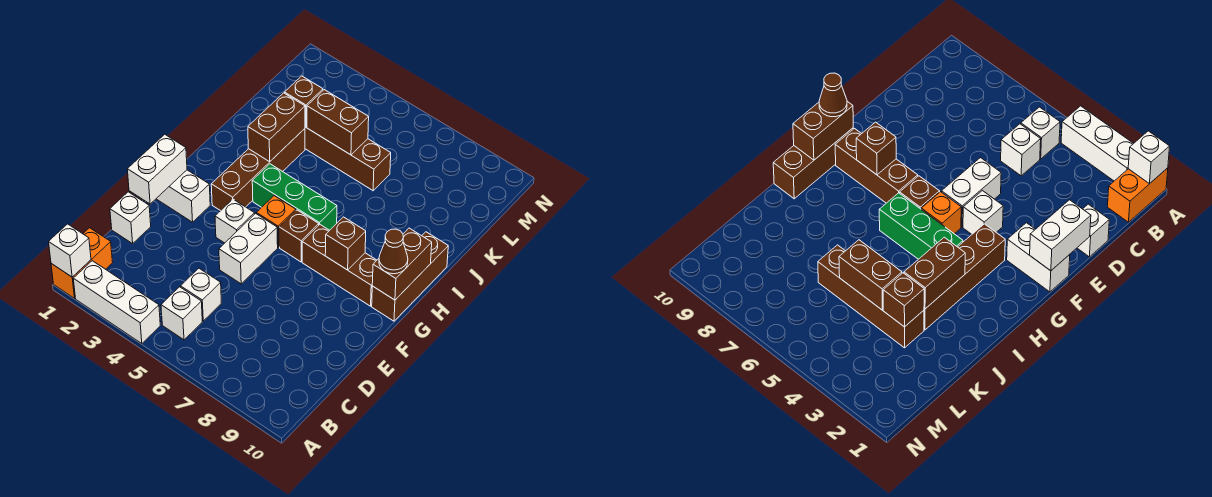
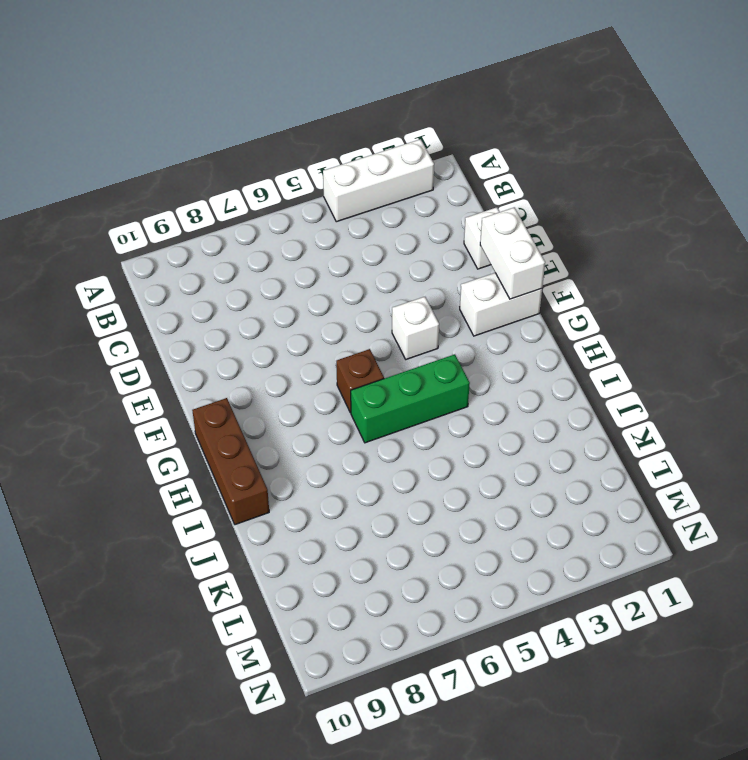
none -> orange brick A1:B1 level 1
none -> white brick B5 level 1
none -> white brick C5 level 1

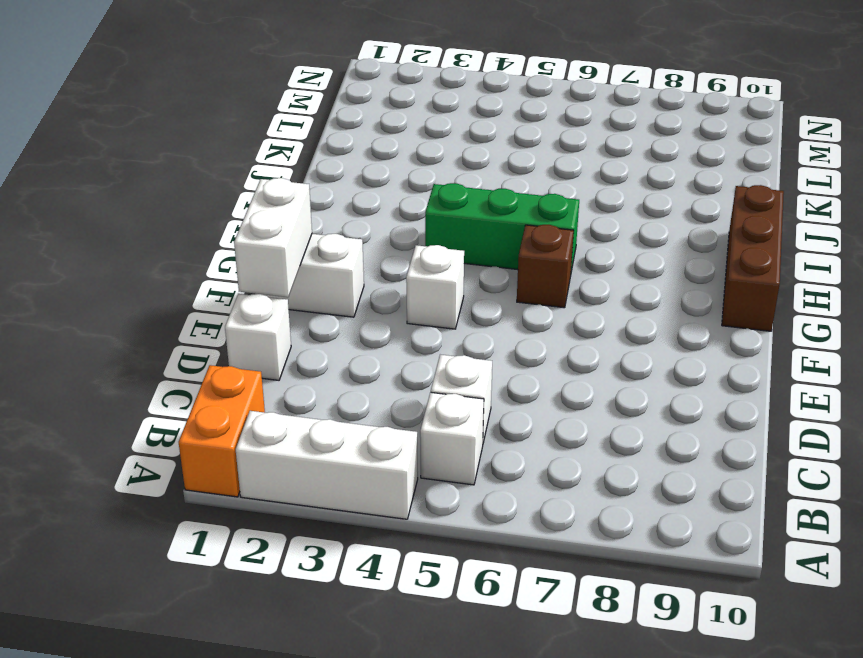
none -> white brick E5:F5 level 1
none -> brown brick G3:J3 level 1
none -> orange brick G5 level 1

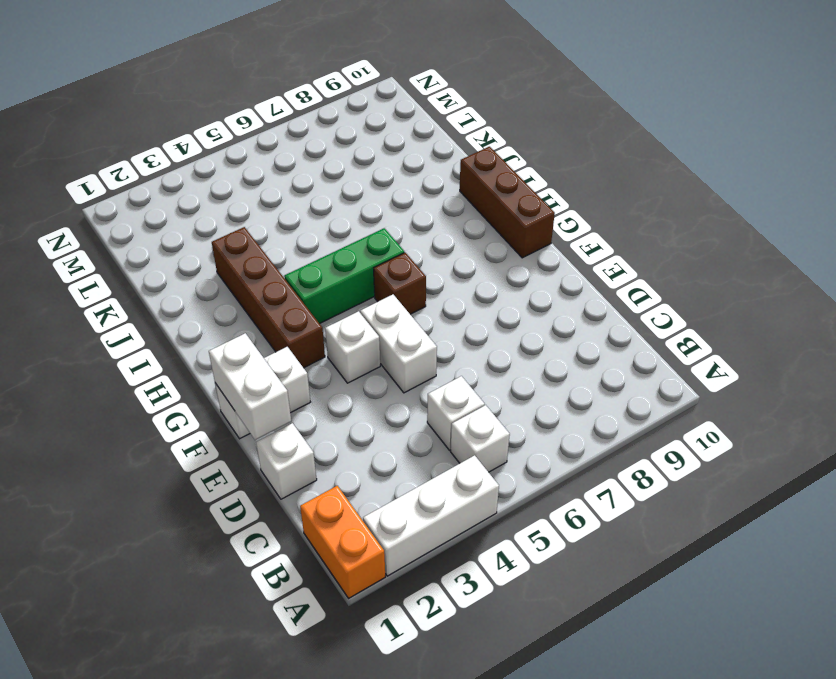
none -> orange brick G5 level 1
none -> brown brick G7:G9 level 1
none -> brown brick K3:K6 level 1

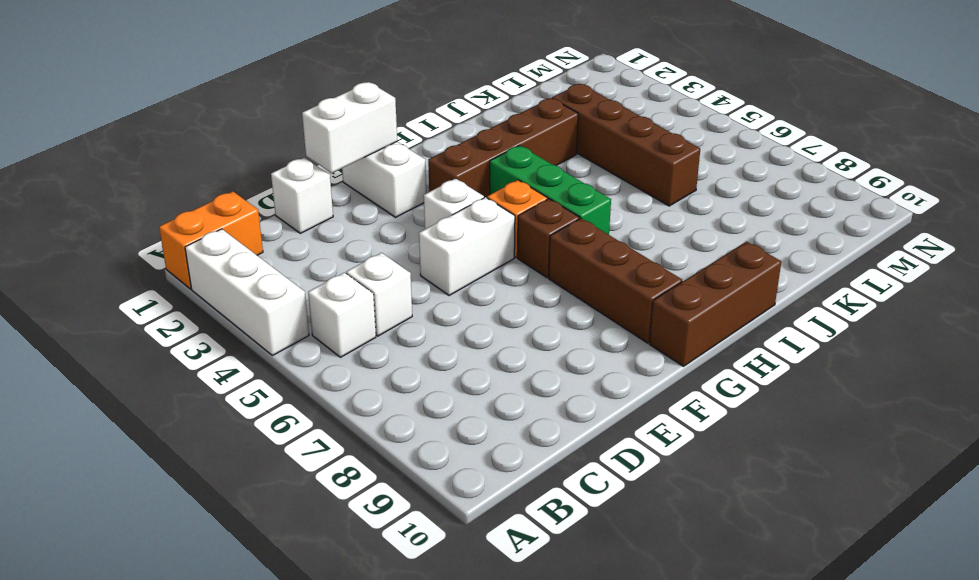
none -> white brick A1 level 2
none -> brown brick G8 level 2
none -> brown brick G10:H10 level 2

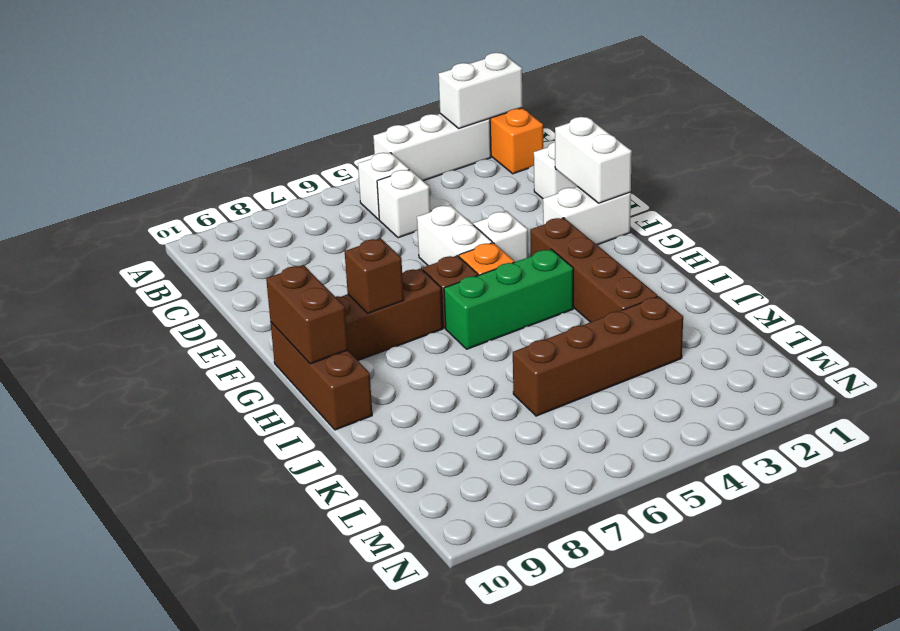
white brick A1:A2 level 2 -> white brick A1 level 2
none -> brown brick I3:J3 level 2
none -> brown brick K3 level 2
none -> brown brick K4:K5 level 2

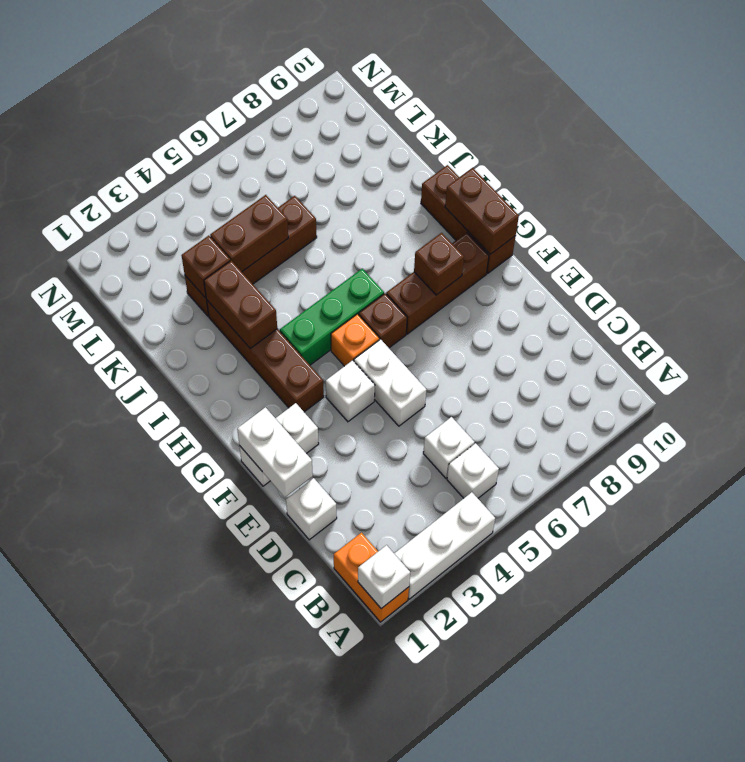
none -> brown cone G10 level 3

